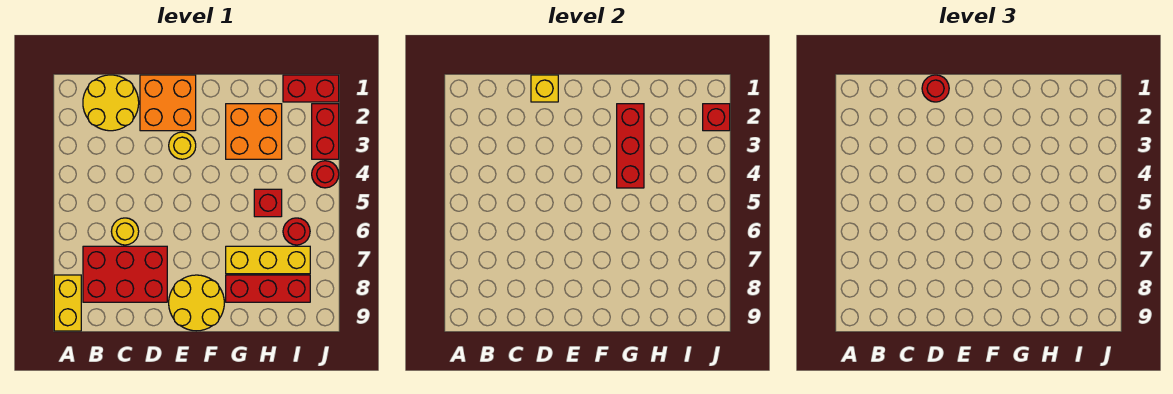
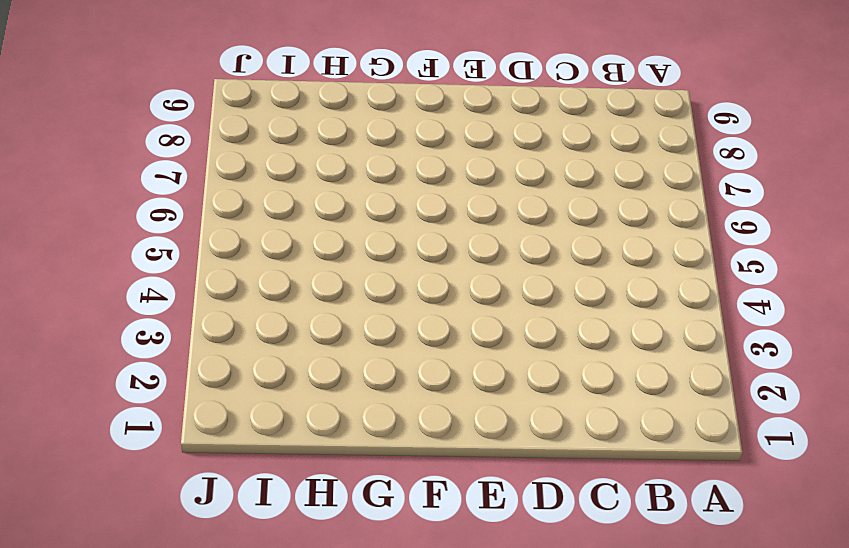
none -> yellow brick A8:A9 level 1
none -> yellow round brick B1:C2 level 1
none -> red brick B7:D8 level 1

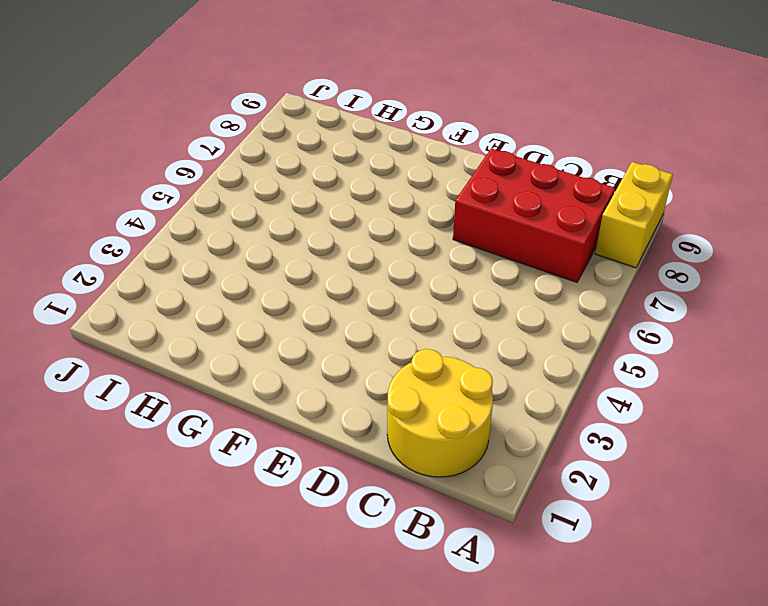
none -> yellow round brick C6 level 1
none -> orange brick D1:E2 level 1
none -> yellow round brick E3 level 1

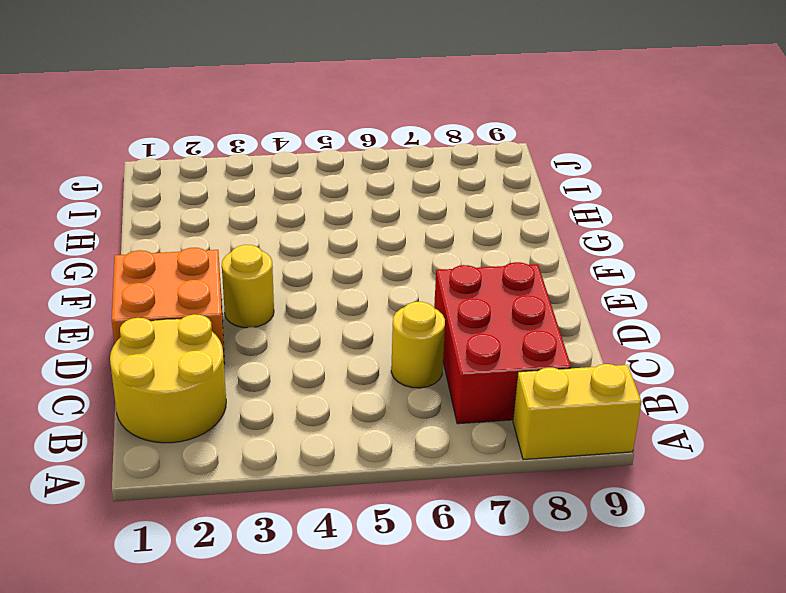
none -> yellow round brick E8:F9 level 1
none -> orange brick G2:H3 level 1
none -> yellow brick G7:I7 level 1

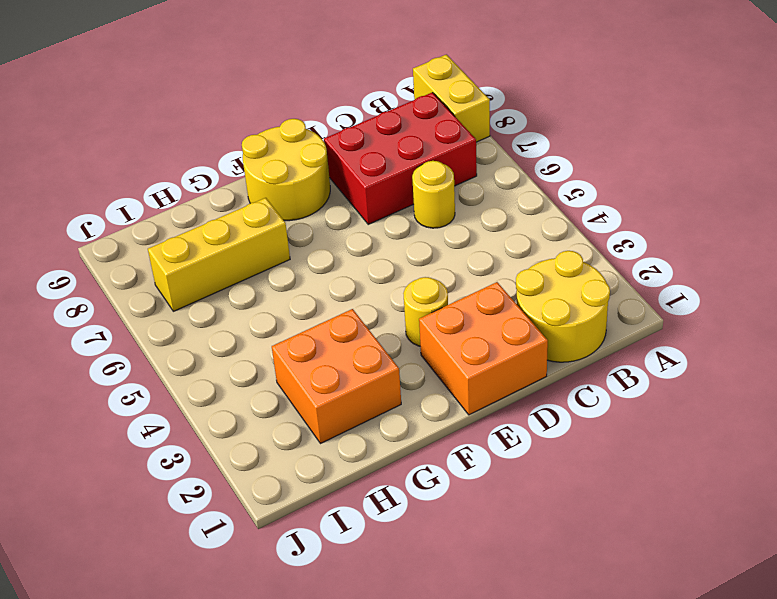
none -> red brick G8:I8 level 1
none -> red brick H5 level 1
none -> red brick I1:J1 level 1

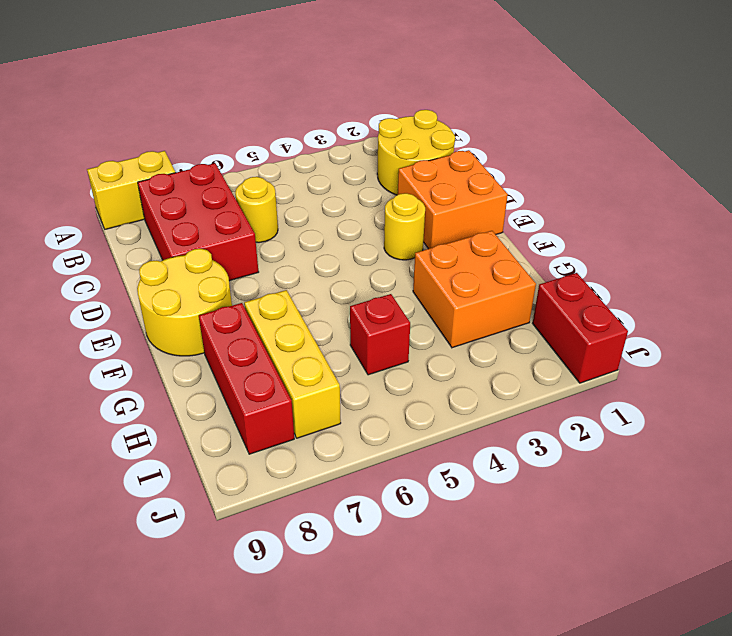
none -> red round brick I6 level 1
none -> red brick J2:J3 level 1
none -> red round brick J4 level 1

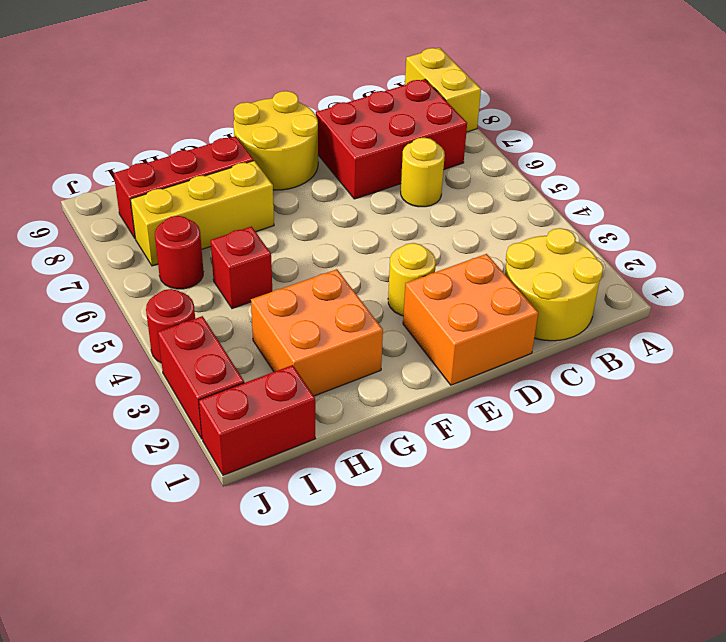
none -> yellow brick D1 level 2
none -> red brick G2:G4 level 2
none -> red brick J2 level 2

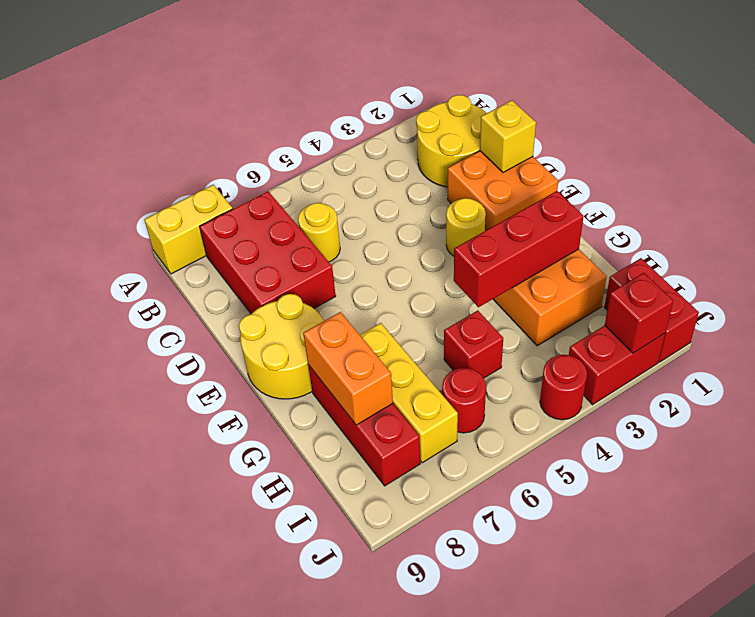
orange brick G8:H8 level 2 -> none
none -> red round brick D1 level 3

